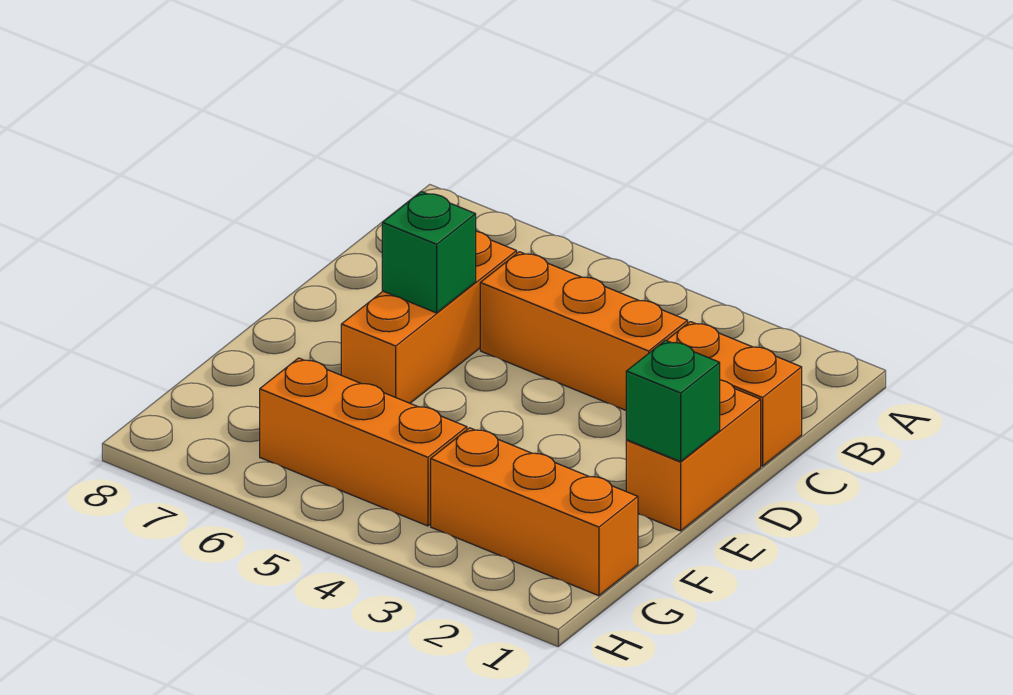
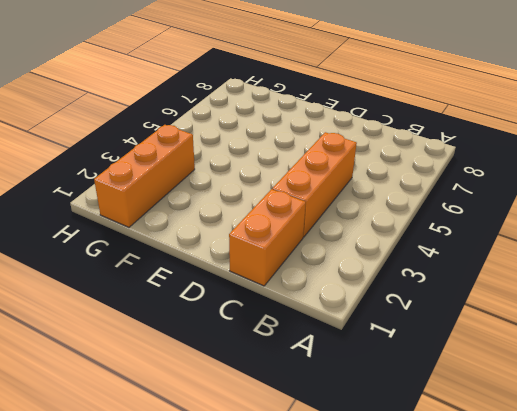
none -> orange brick C6:E6 level 1
none -> orange brick D1:E1 level 1

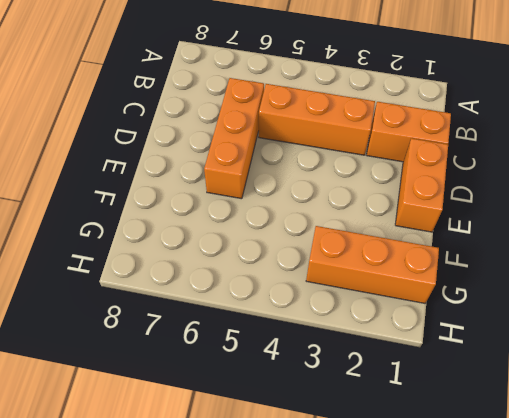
none -> orange brick G4:G6 level 1
none -> green brick D6 level 2

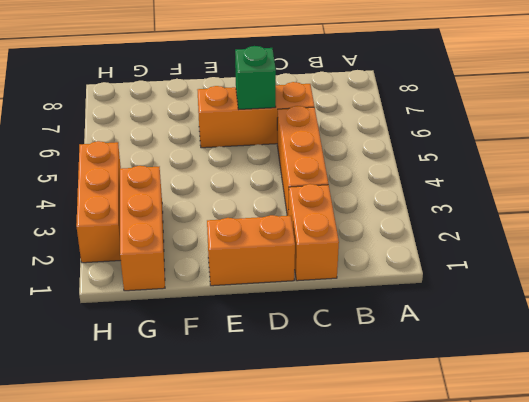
orange brick H2:H4 level 1 -> orange brick G4:G6 level 1
none -> green brick E1 level 2

